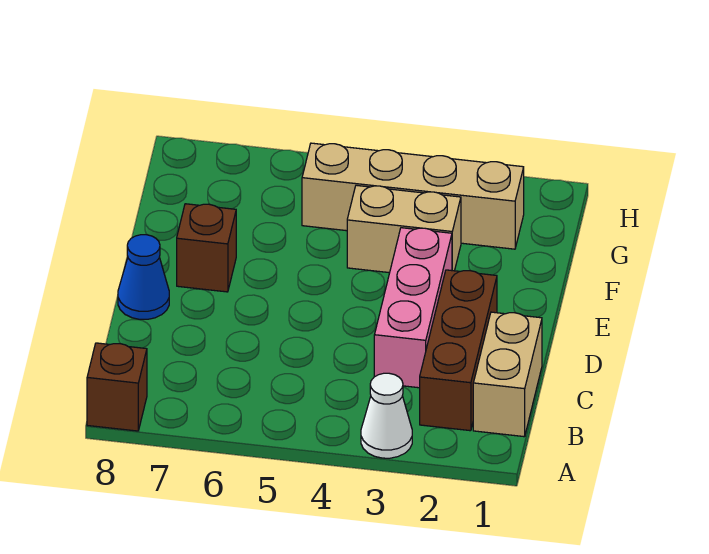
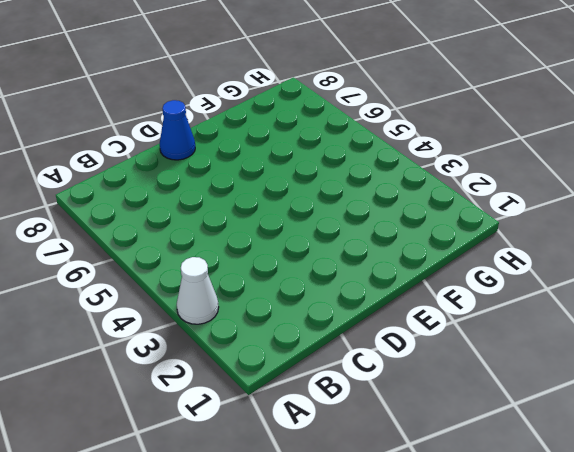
none -> brown brick A8 level 1
none -> tan brick B1:C1 level 1

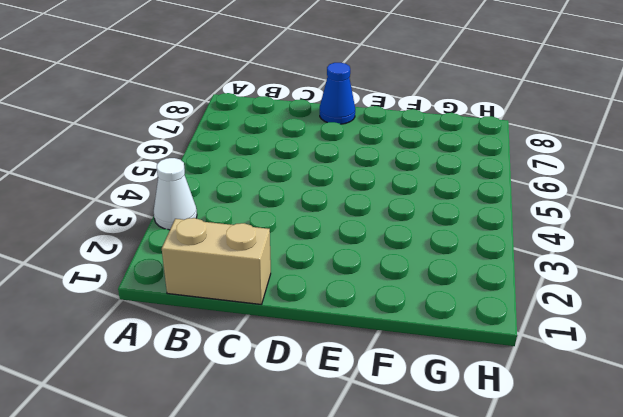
none -> brown brick A8 level 1
none -> brown brick B2:D2 level 1

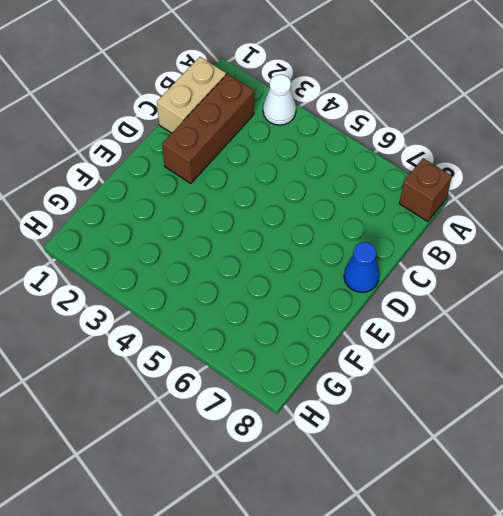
none -> pink brick C3:E3 level 1
none -> brown brick E7 level 1

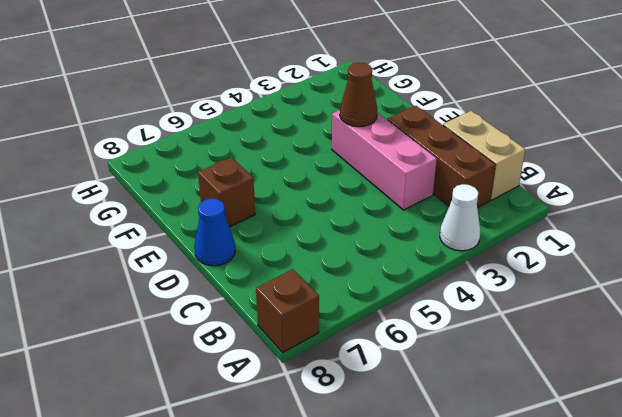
brown cone E3 level 2 -> none
none -> tan brick F3:F4 level 1
none -> tan brick G2:G5 level 1

